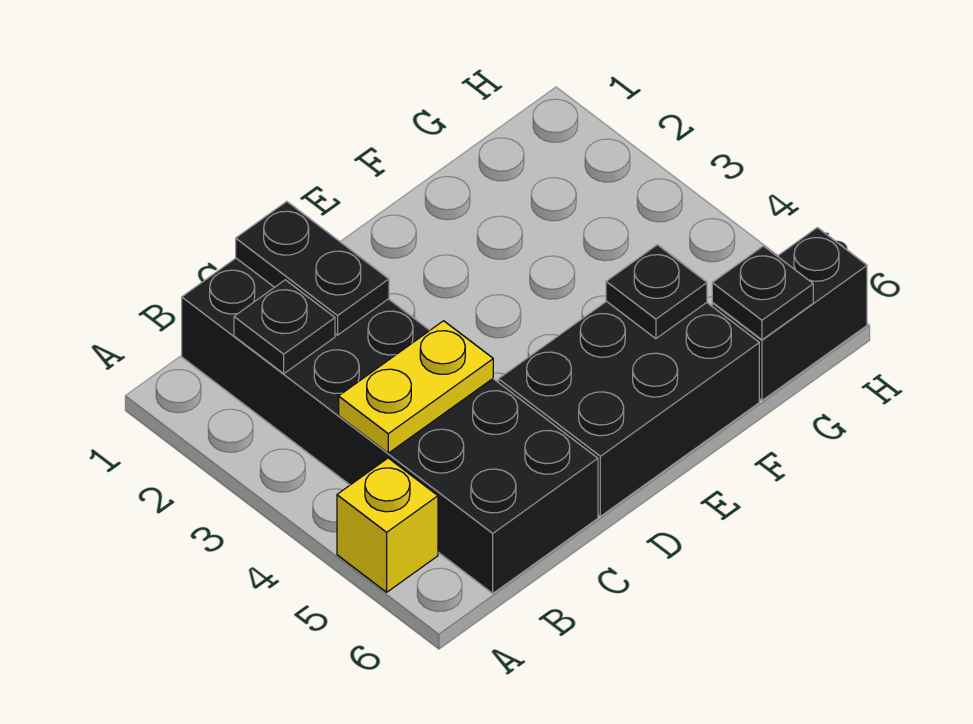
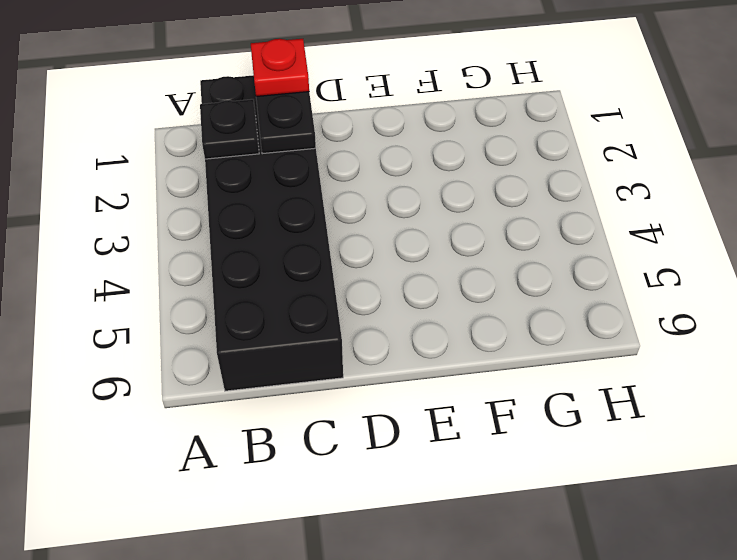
red plate C1 level 3 -> none
none -> yellow brick A5 level 1
none -> black brick D5:F6 level 1

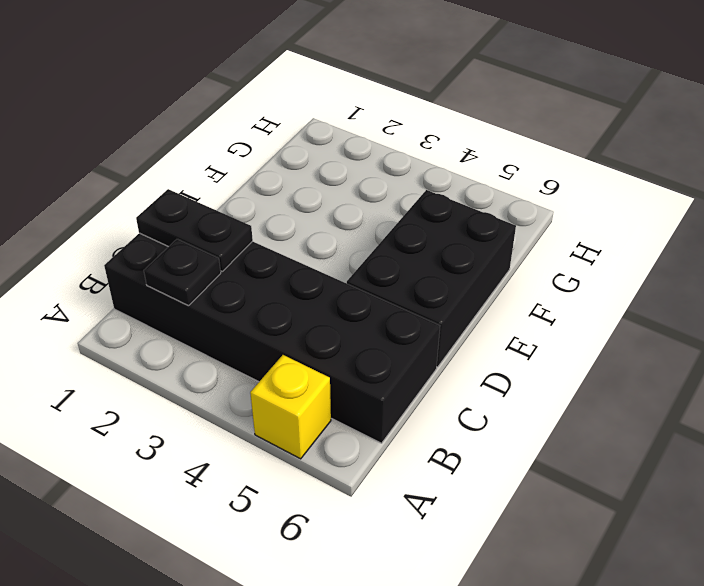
none -> black brick G6:H6 level 1
none -> yellow plate B4:C4 level 2

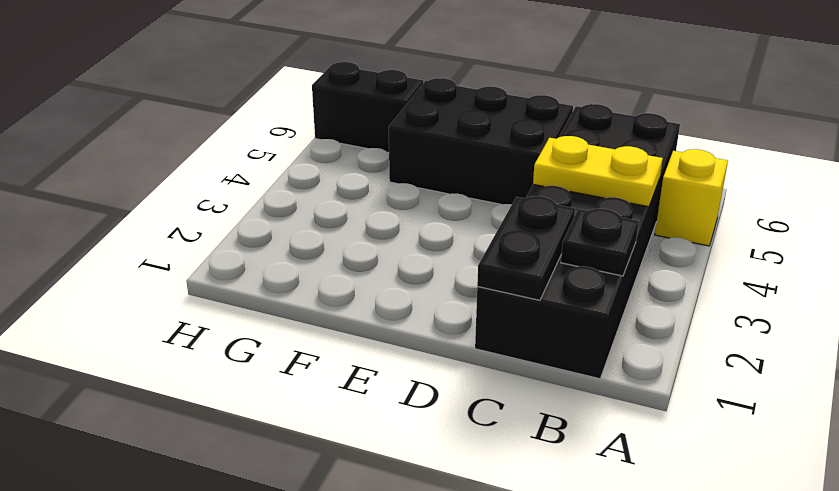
none -> black plate F5 level 2
none -> black plate G6 level 2

